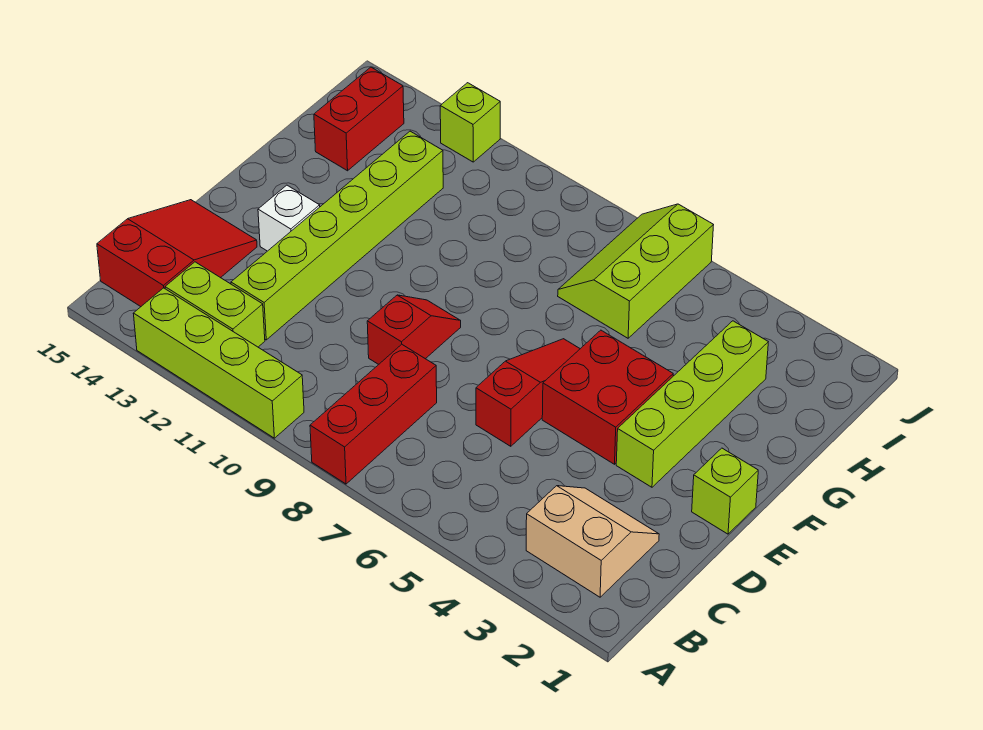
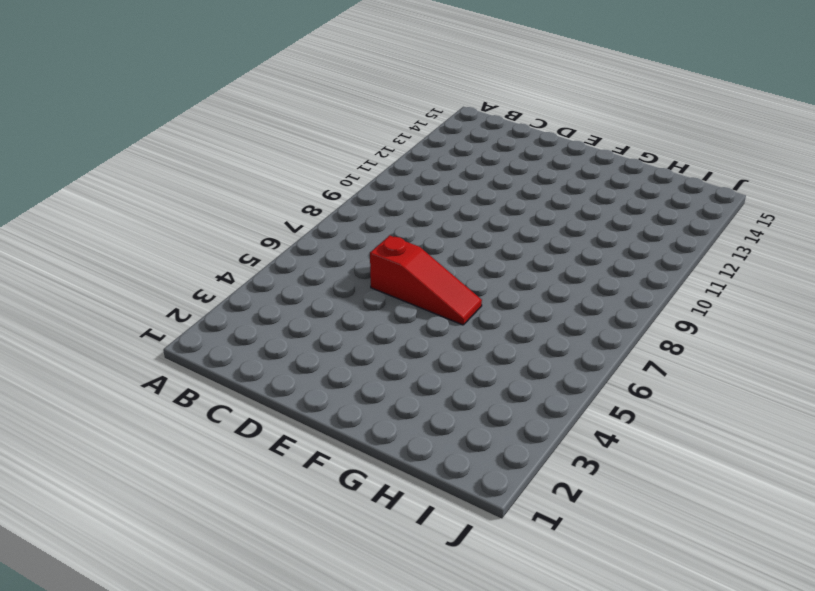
none -> red brick A8:C8 level 1
none -> lime brick A10:A13 level 1
none -> tan slope B2:C3 level 1 top B

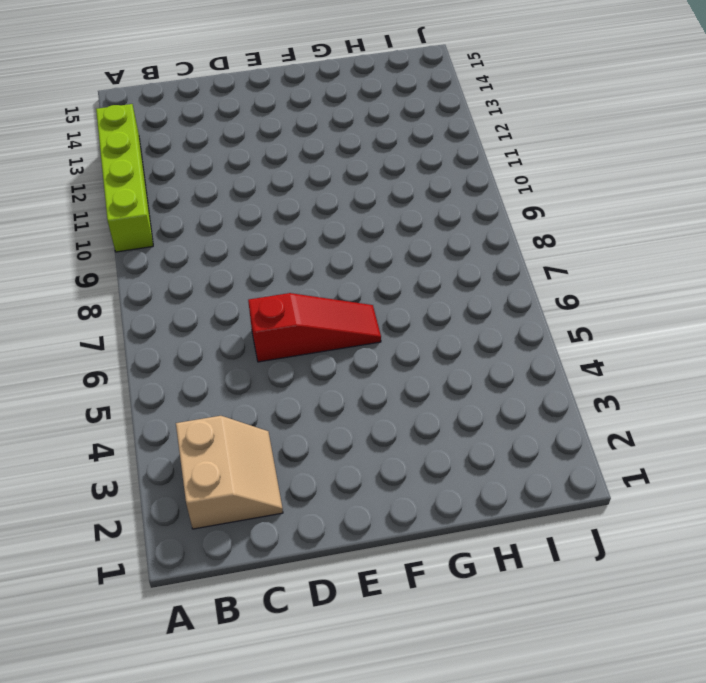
none -> red brick A8:C8 level 1
none -> lime brick B12:B13 level 1
none -> red slope B14:D15 level 1 top B

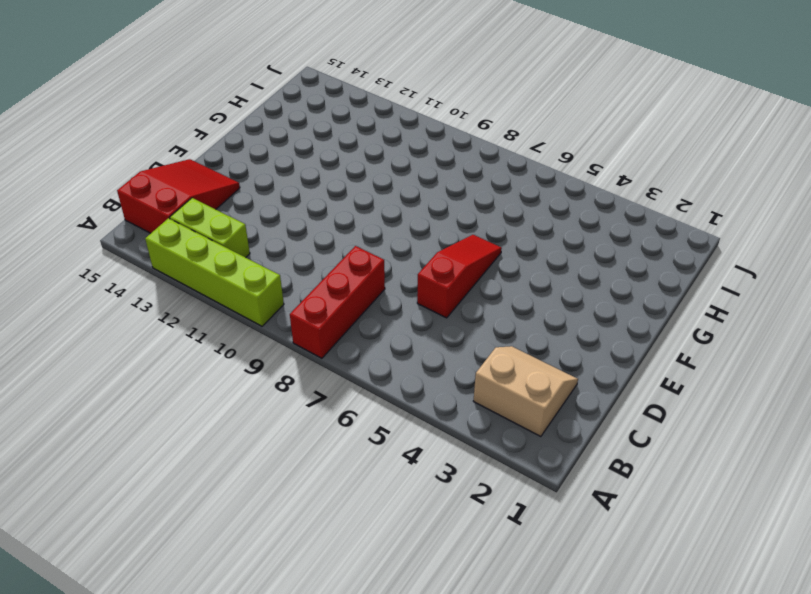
none -> lime brick C12:H12 level 1
none -> red slope D9:E9 level 1 top D
none -> lime brick E1 level 1

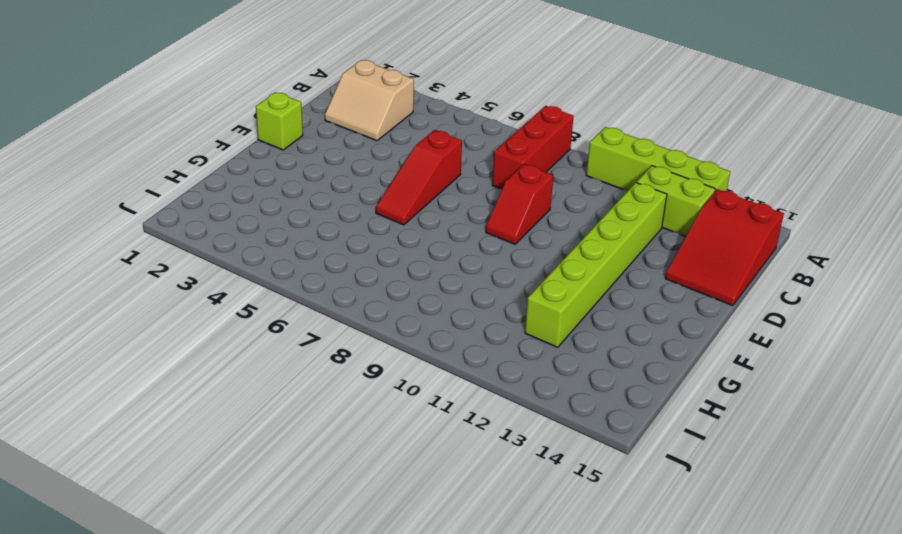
none -> lime brick E3:H3 level 1
none -> red brick E4:F5 level 1
none -> white brick E13 level 1

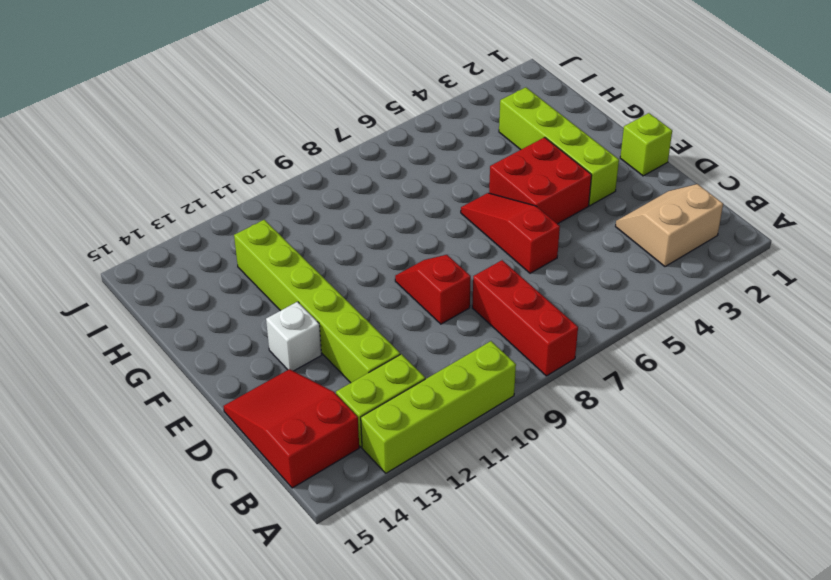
none -> lime slope H6:J7 level 1 top 6
none -> red brick H14:I14 level 1
none -> lime brick J12 level 1

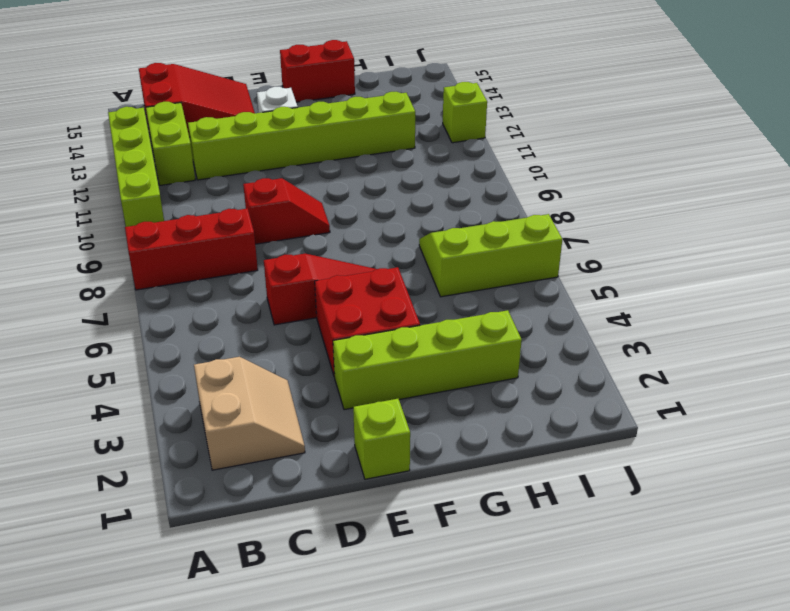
red brick F15:G15 level 1 -> red brick H14:I14 level 1

